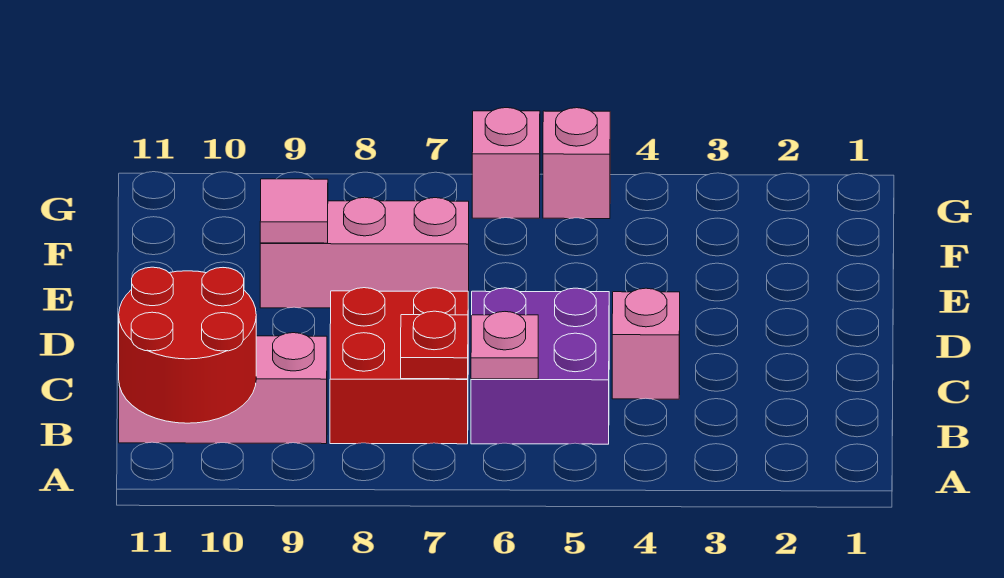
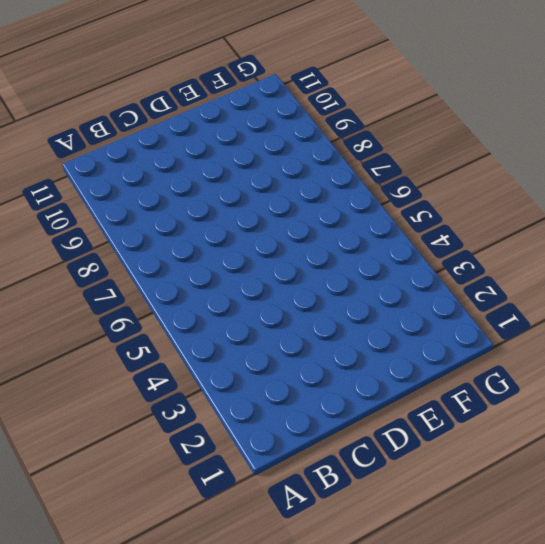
none -> purple brick B5:C6 level 1
none -> red brick B7:C8 level 1

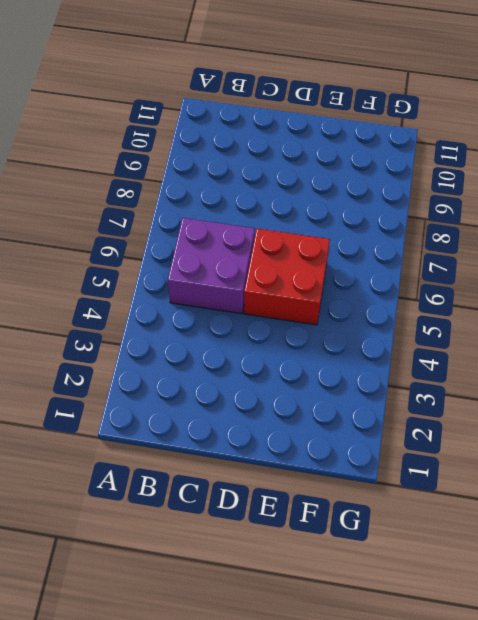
red brick D5:E6 level 1 -> red brick B7:C8 level 1
none -> pink brick B9:B11 level 1
none -> pink brick C4 level 1

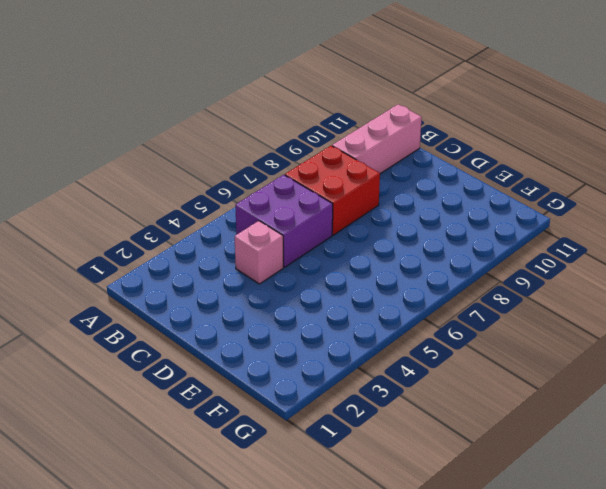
none -> pink brick E7:E9 level 1
none -> pink brick G5 level 1

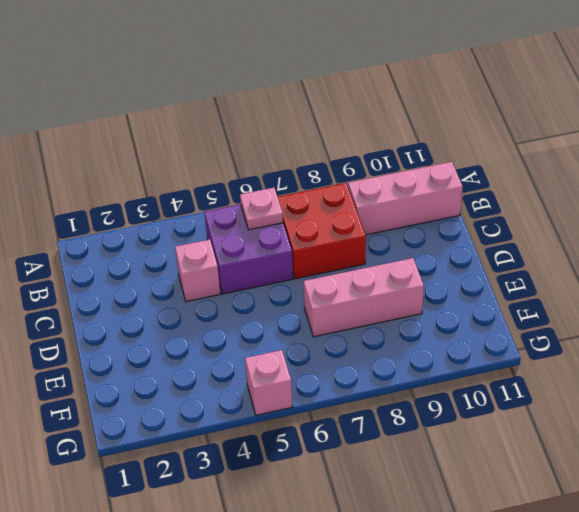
none -> pink brick G6 level 1
none -> red round brick A10:B11 level 2

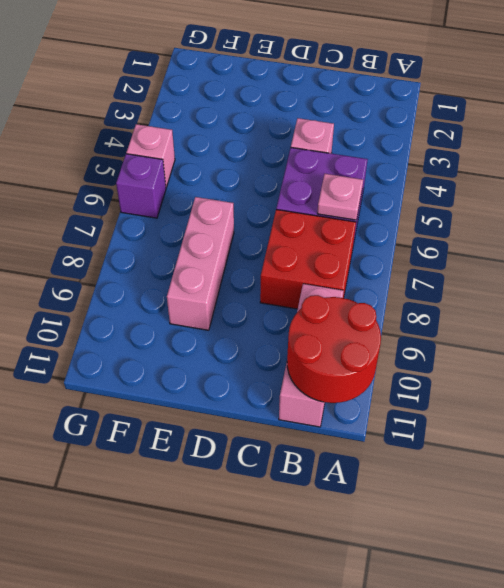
purple brick G6 level 1 -> pink brick G6 level 1
none -> red plate B7 level 2
none -> pink tile E9 level 2

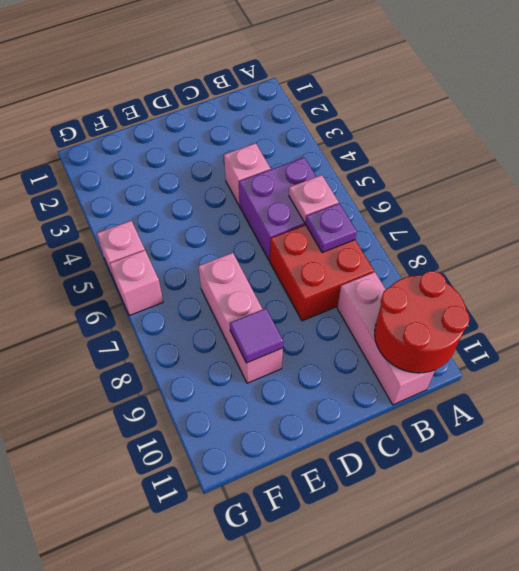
purple plate B7 level 2 -> red plate B7 level 2
purple tile E9 level 2 -> pink tile E9 level 2

